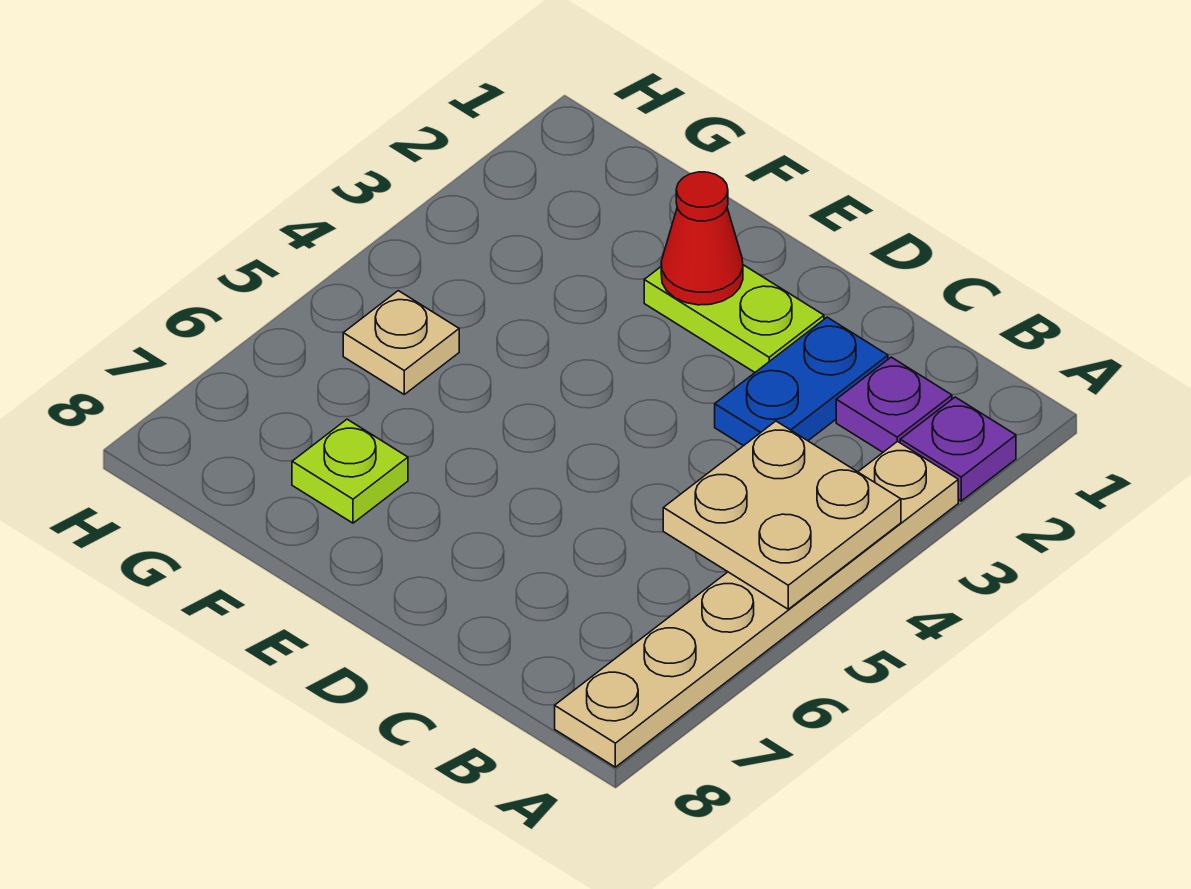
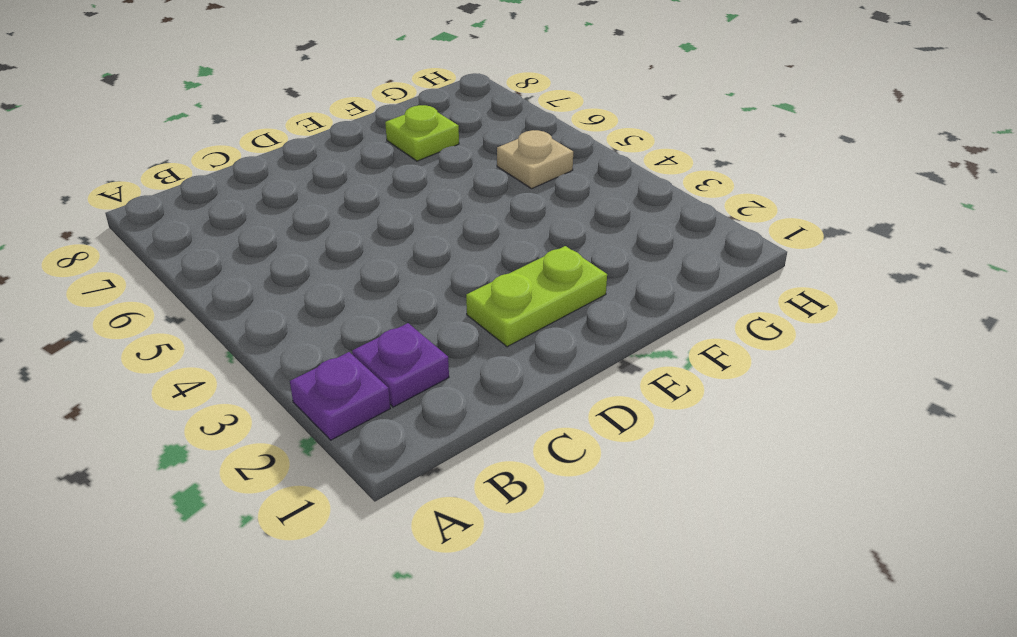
none -> tan plate A3:A8 level 1
none -> blue plate C2:C3 level 1

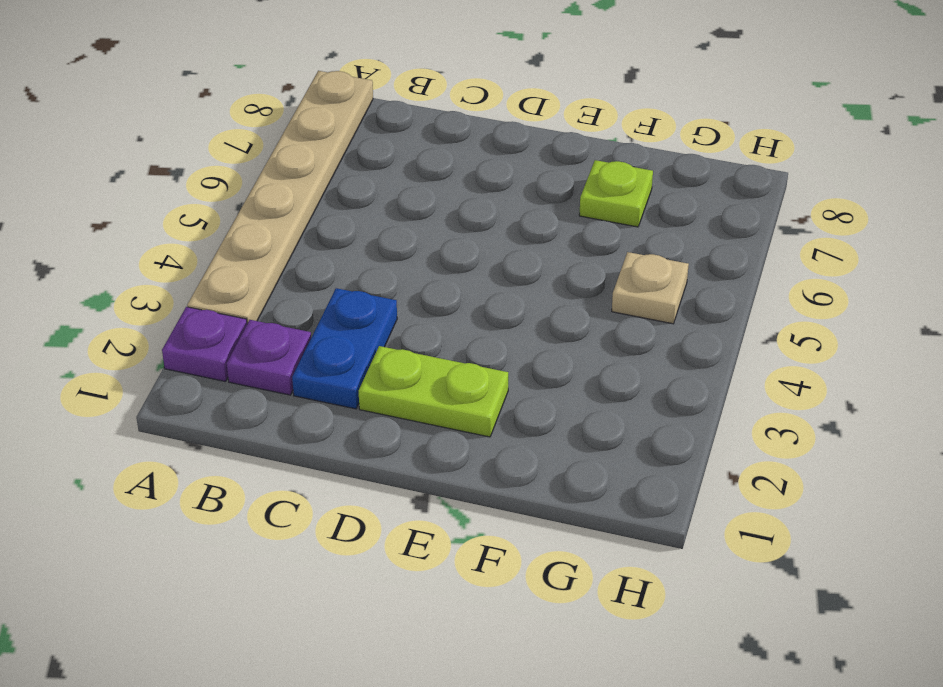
none -> tan plate A4:B5 level 2
none -> red cone E2 level 2

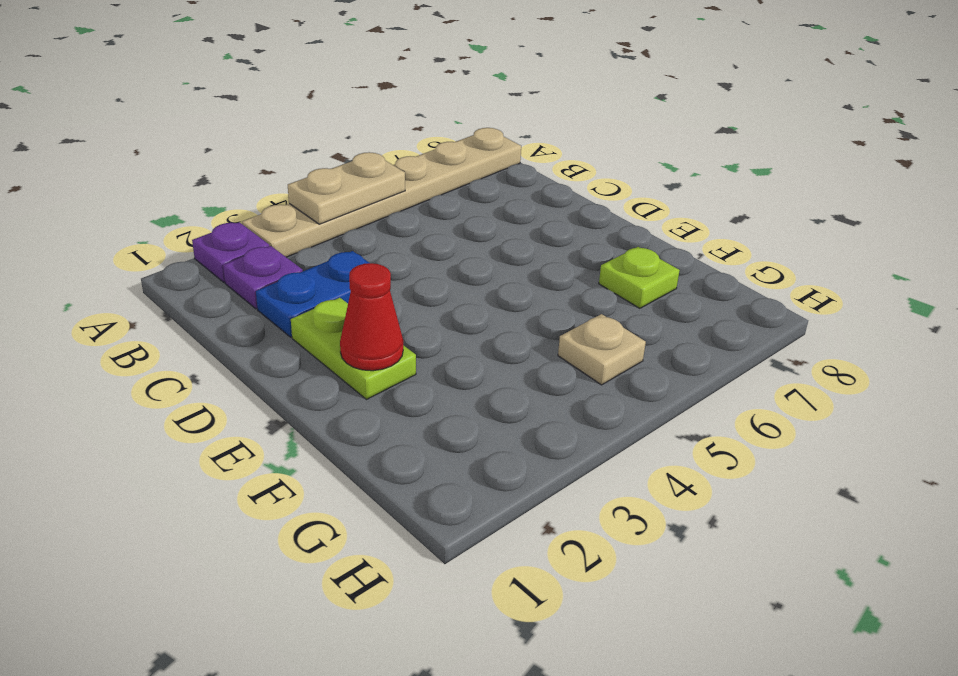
tan plate A4:A5 level 2 -> tan plate A4:B5 level 2

